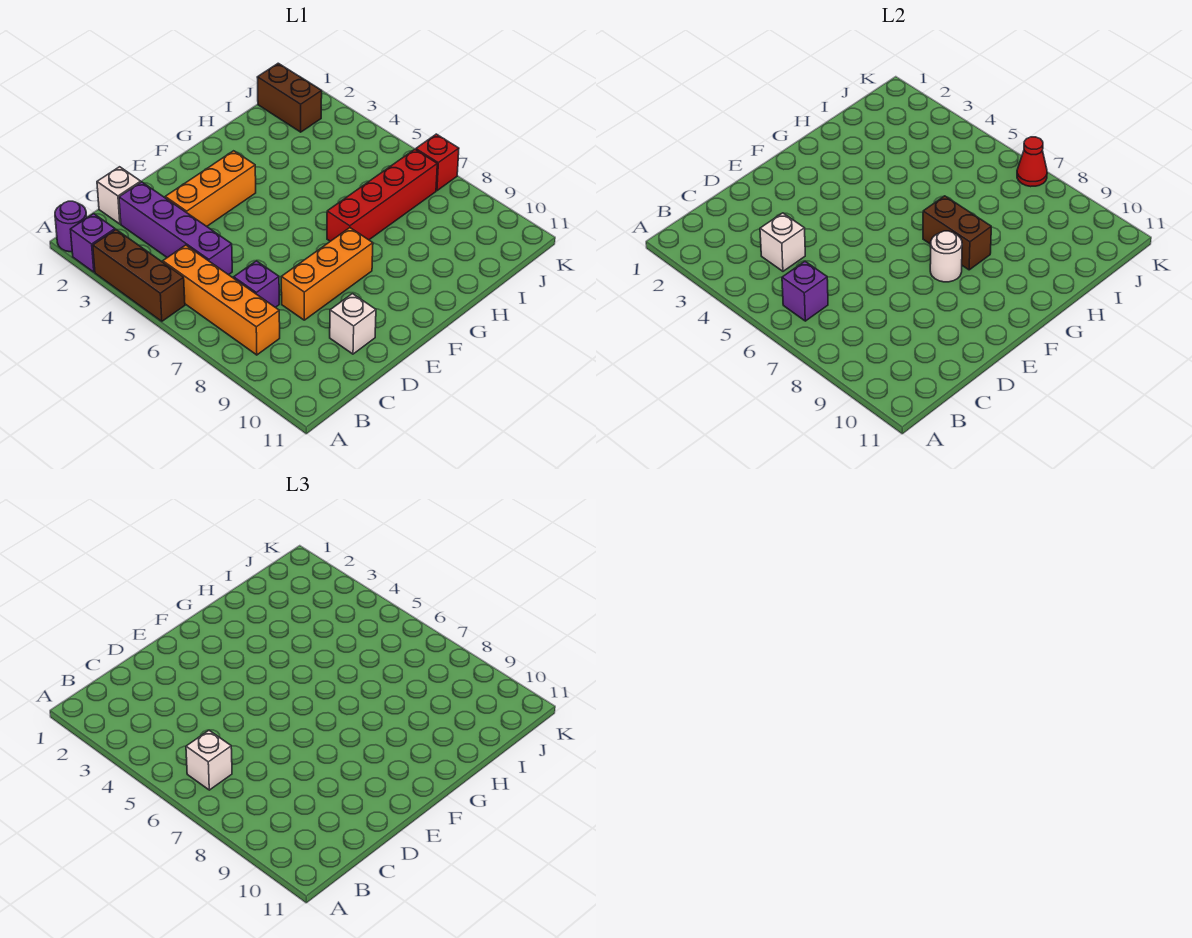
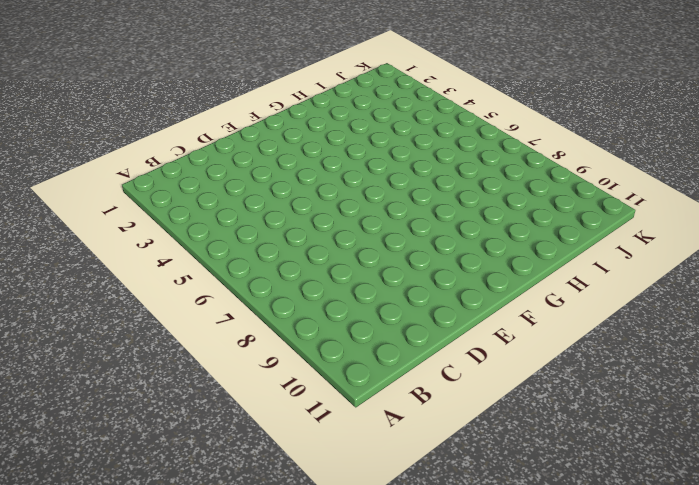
none -> purple round brick A1 level 1
none -> purple brick A2 level 1
none -> brown brick A3:A5 level 1

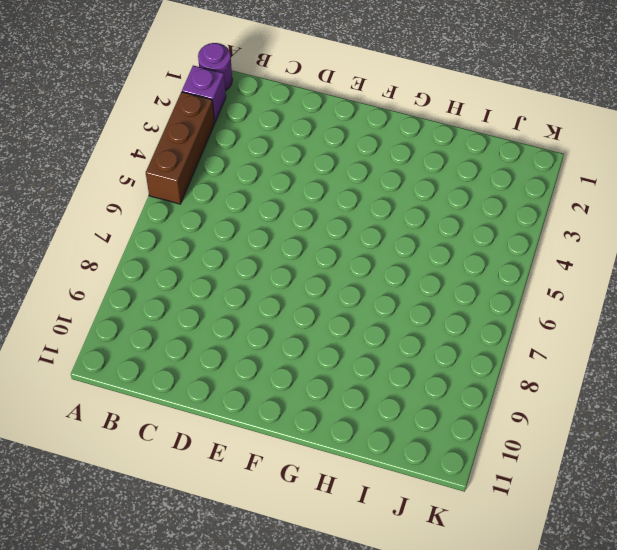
none -> orange brick B5:B8 level 1
none -> white brick C1 level 1
none -> purple brick C2:C5 level 1

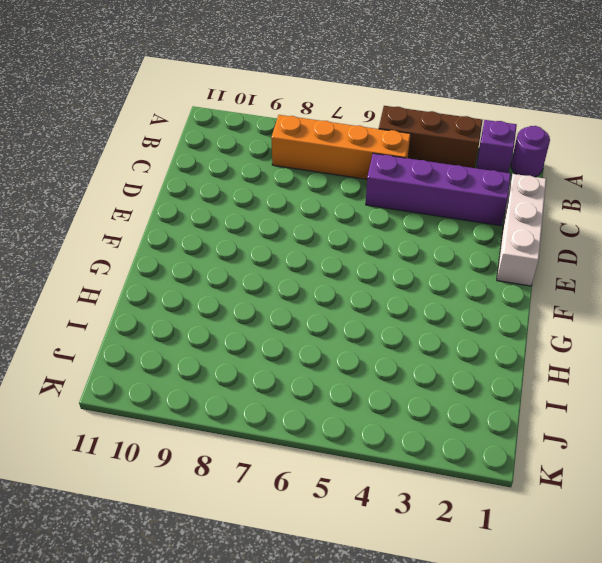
white brick C1:E1 level 1 -> white brick C1 level 1
none -> purple brick C7 level 1
none -> orange brick D3:F3 level 1
none -> orange brick D8:F8 level 1

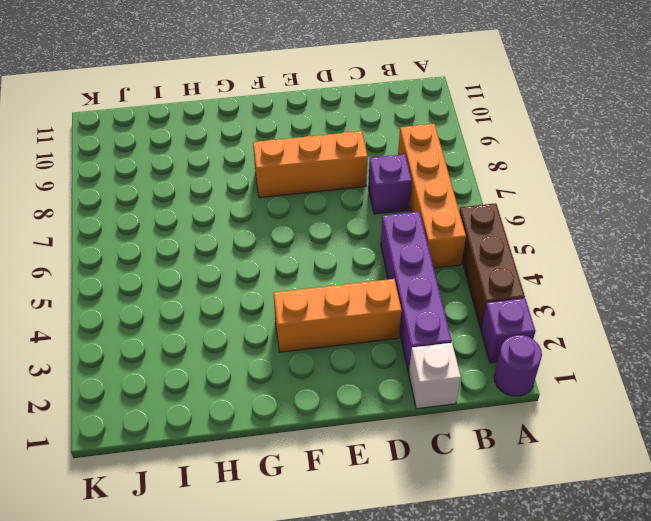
none -> white brick D10 level 1
none -> red brick G7:J7 level 1
none -> brown brick J1:J2 level 1

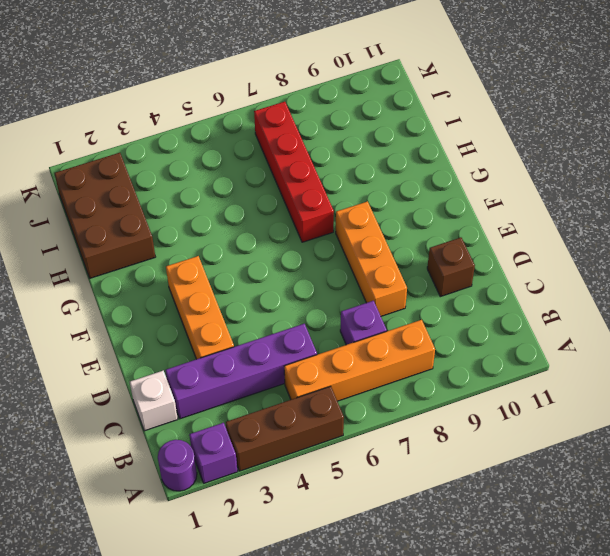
brown brick D10 level 1 -> white brick D10 level 1
brown brick H1:J2 level 1 -> brown brick J1:J2 level 1
none -> red brick K7 level 1
none -> purple brick B6 level 2
none -> white brick C4 level 2

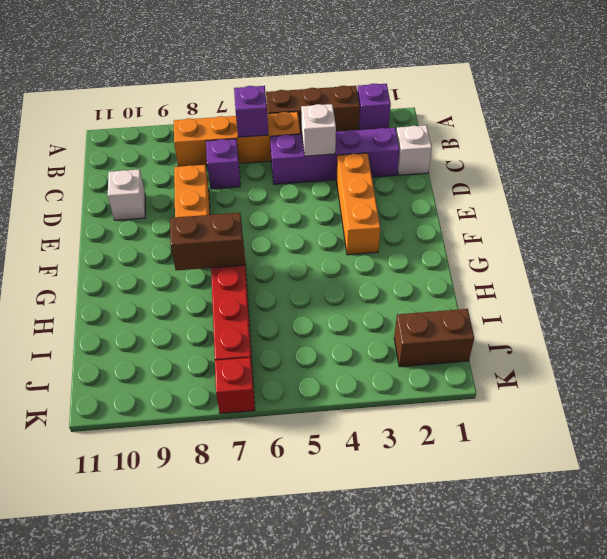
none -> purple round brick A1 level 1
none -> white round brick F8 level 2
none -> red cone K7 level 2

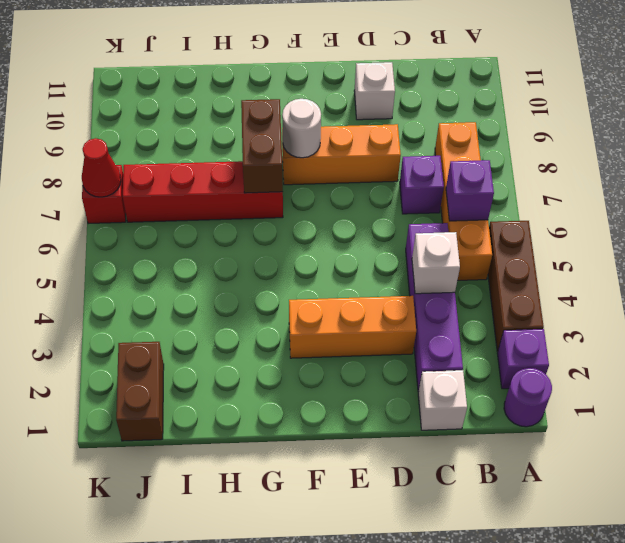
none -> white brick B6 level 3

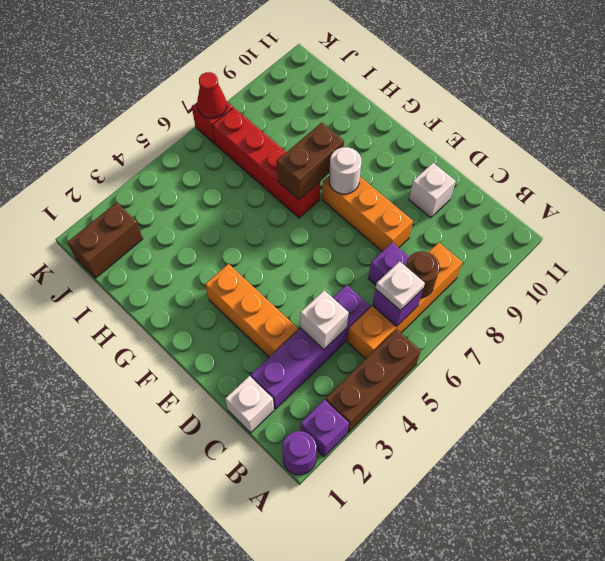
white plate B6 level 3 -> white brick B6 level 3
brown round brick B7 level 2 -> none

